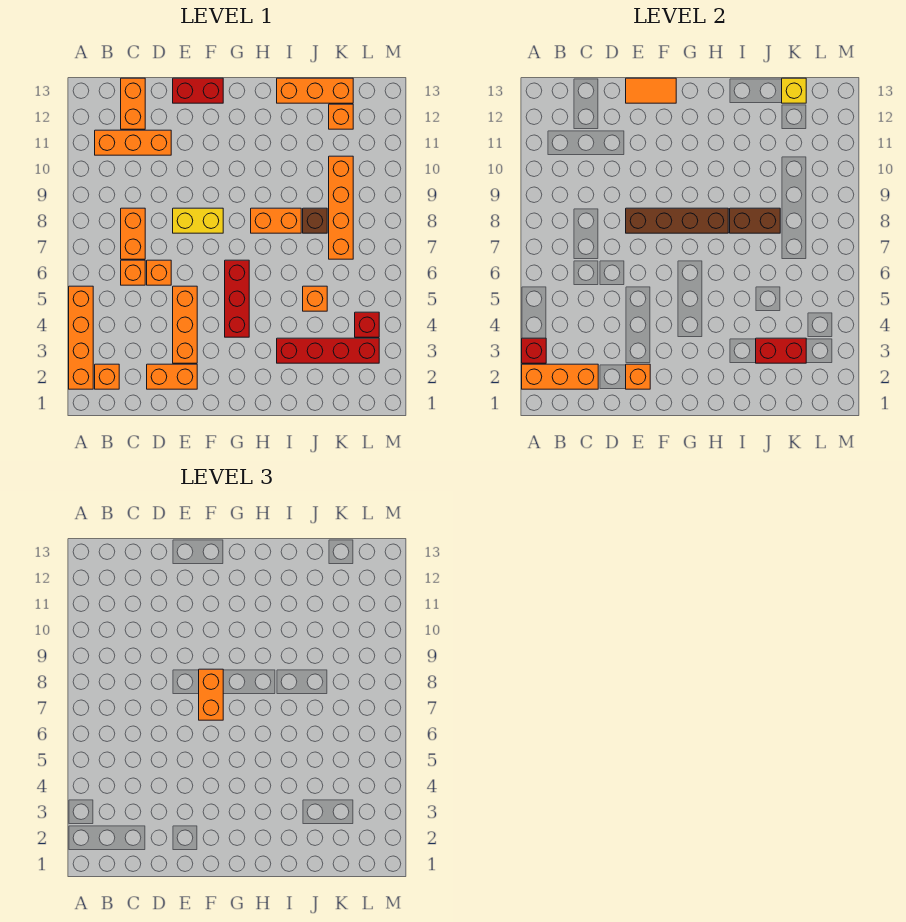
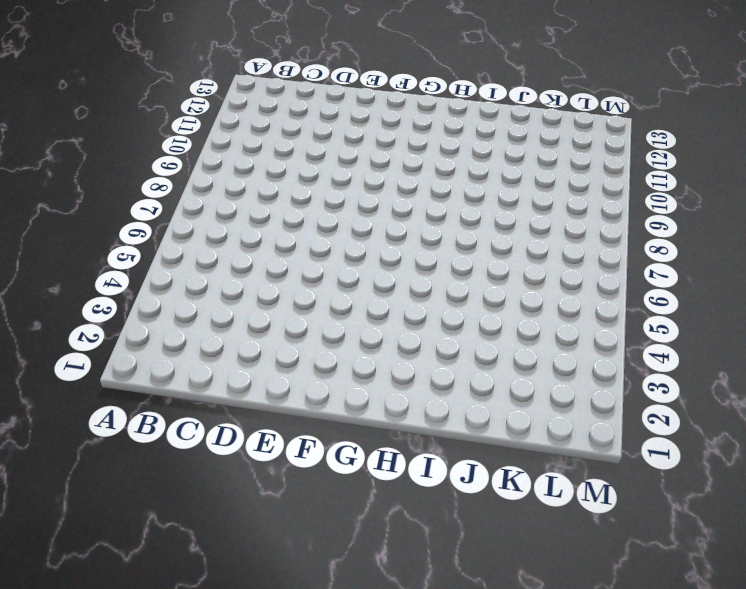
none -> orange brick A2:A5 level 1
none -> orange brick B2 level 1
none -> orange brick B11:D11 level 1

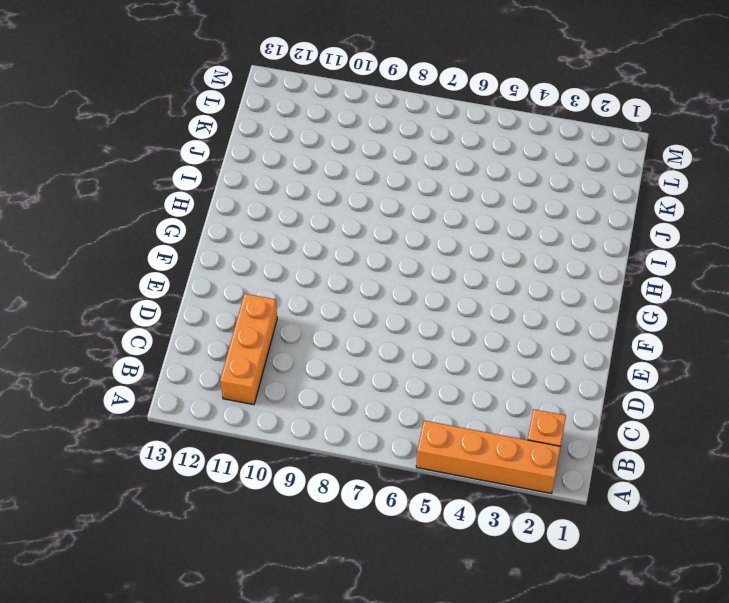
none -> orange brick C6 level 1
none -> orange brick C7:C8 level 1
none -> orange brick C12:C13 level 1

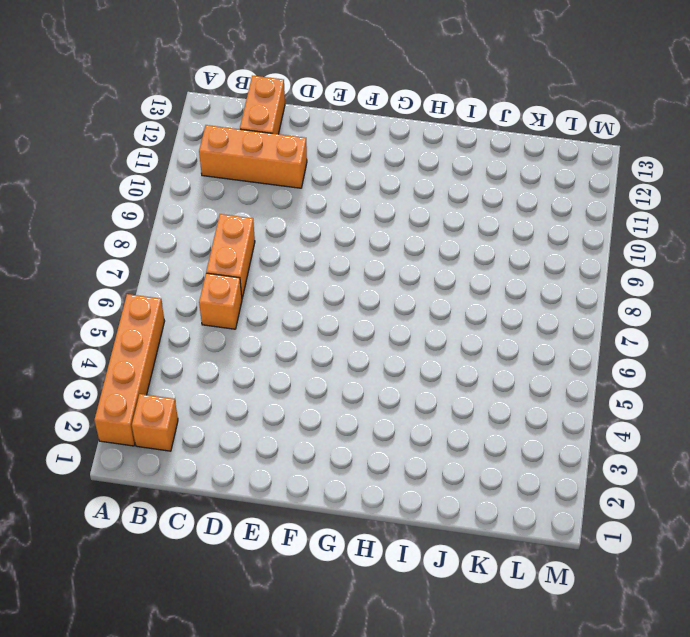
none -> orange brick D2:E2 level 1
none -> orange brick D6 level 1
none -> orange brick E3:E5 level 1

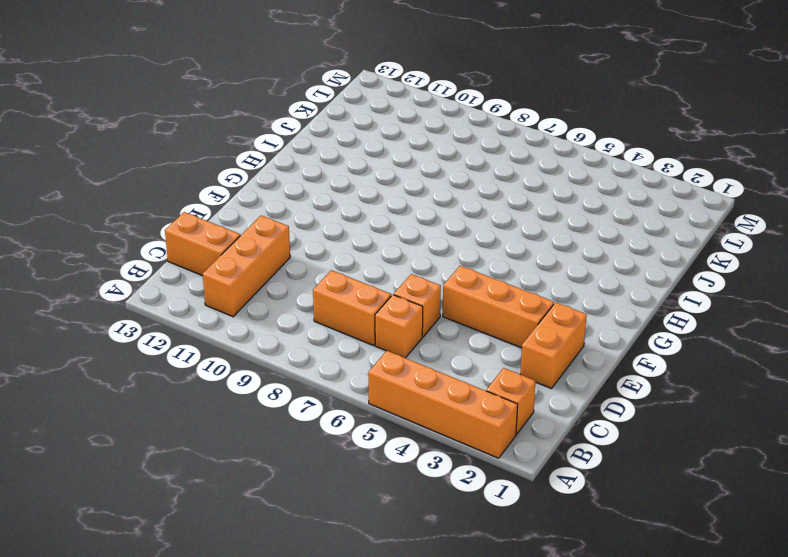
none -> yellow brick E8:F8 level 1
none -> red brick E13:F13 level 1
none -> red brick G4:G6 level 1

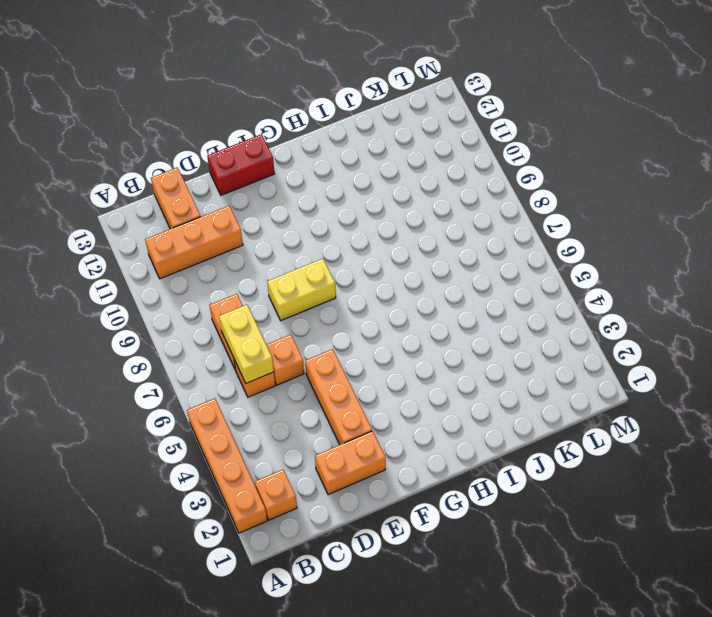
yellow brick C6:C7 level 2 -> none
none -> red brick G4:G6 level 1
none -> orange brick H8:I8 level 1
none -> red brick I3:L3 level 1

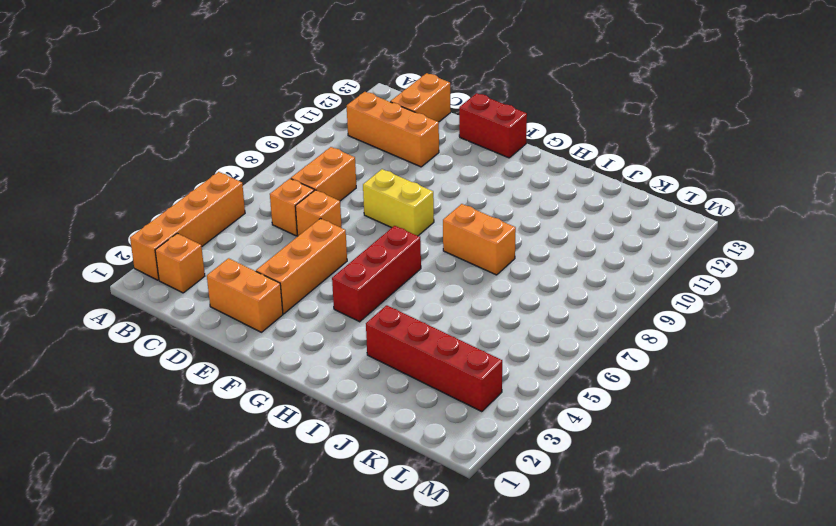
none -> orange brick I13:K13 level 1
none -> orange brick J5 level 1
none -> brown brick J8 level 1

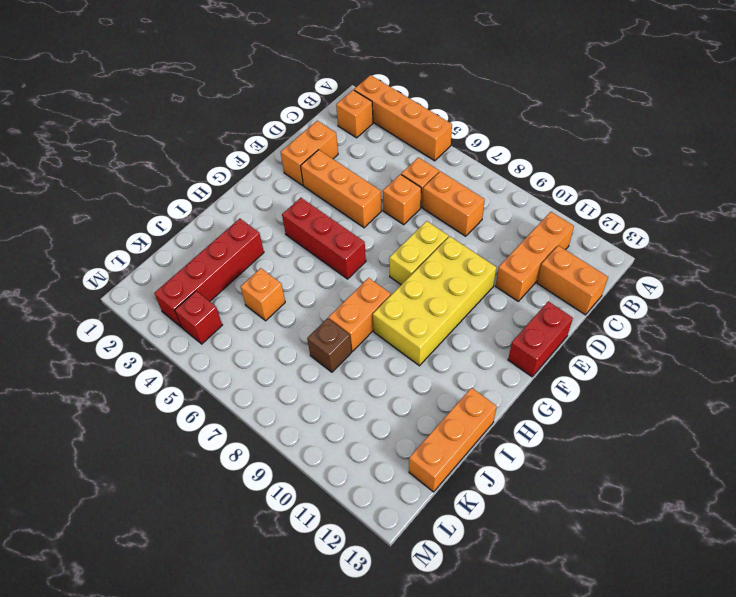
yellow brick E9:H10 level 1 -> none
none -> orange brick K7:K10 level 1
none -> orange brick K12 level 1
none -> orange brick A2:C2 level 2

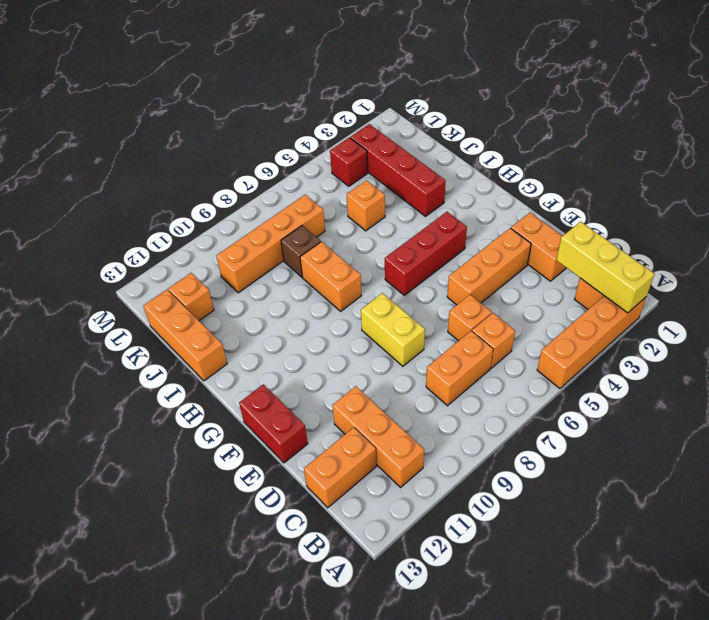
yellow brick A2:C2 level 2 -> orange brick A2:C2 level 2
none -> red brick A3 level 2
none -> orange brick E2 level 2
none -> brown brick E8:H8 level 2

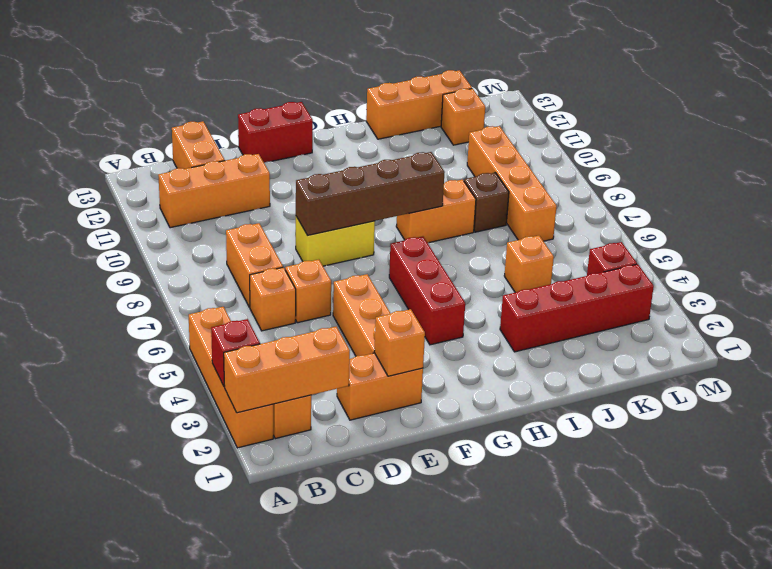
none -> orange tile E13:F13 level 2
none -> brown brick I8:J8 level 2
none -> red brick J3:K3 level 2

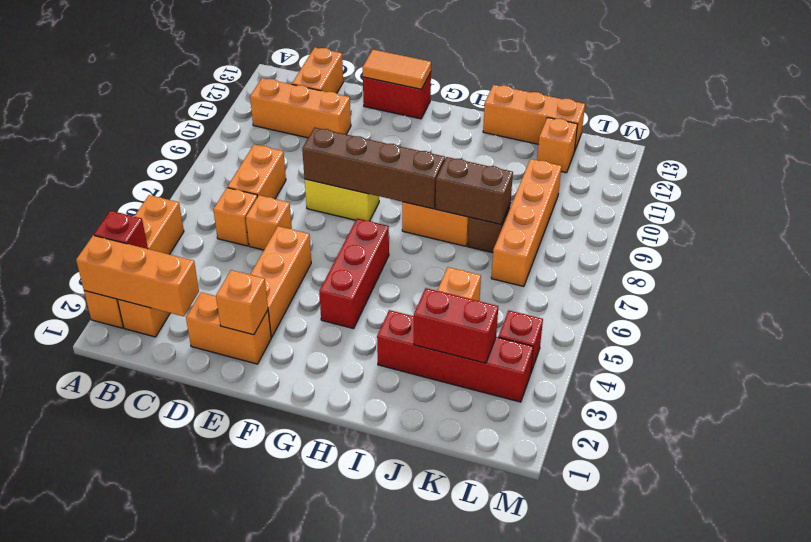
none -> yellow brick K13 level 2
none -> orange brick F7:F8 level 3

